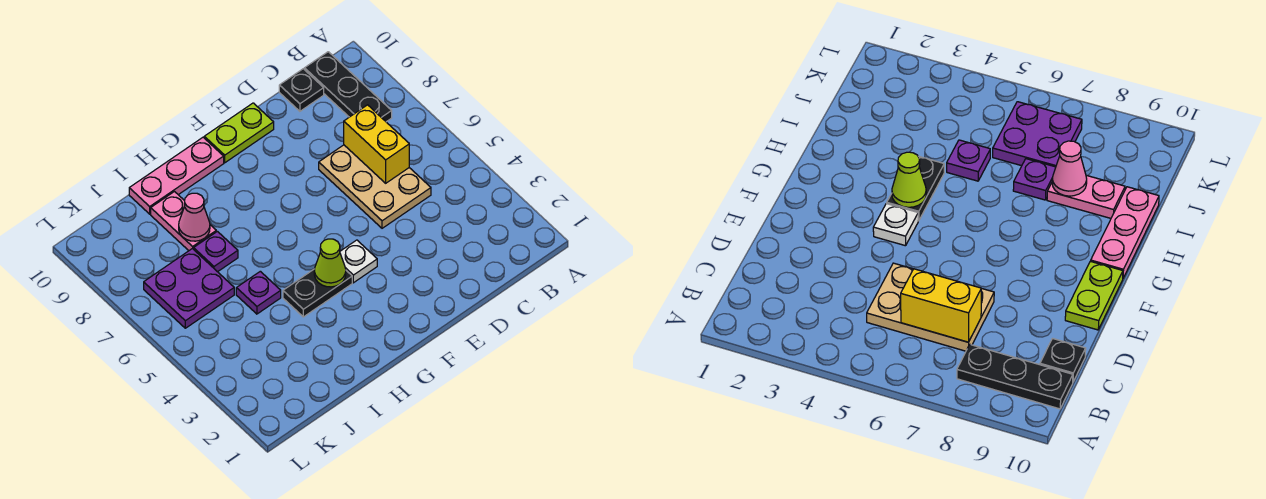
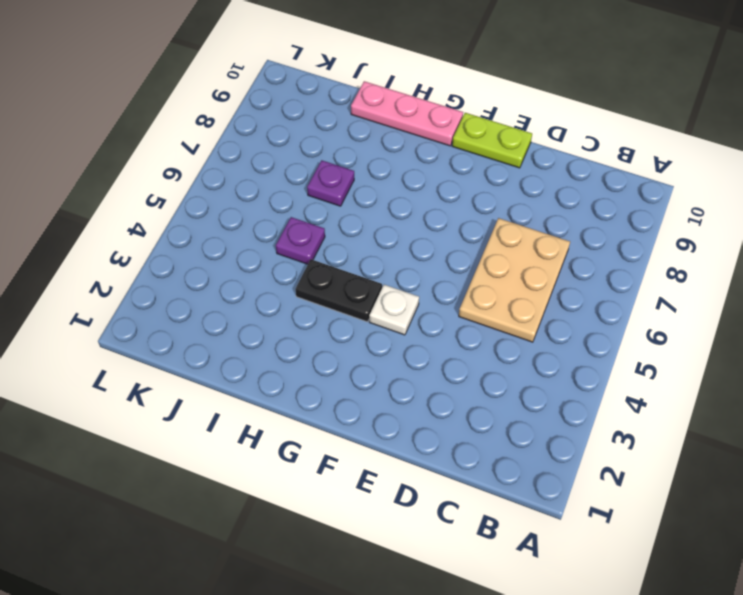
none -> black plate B8:B10 level 1
none -> black plate C10 level 1
none -> pink plate I8:I9 level 1

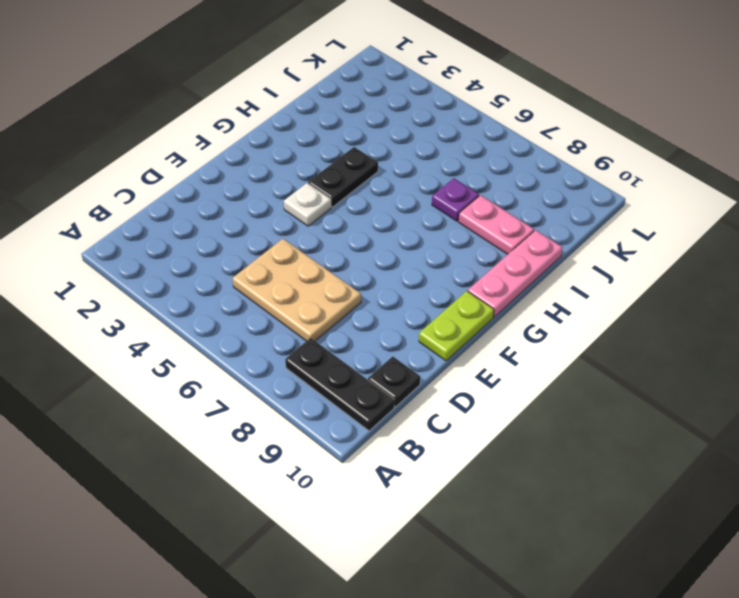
none -> purple plate I5 level 1
none -> purple plate J6:K7 level 1
none -> yellow brick C6:C7 level 2

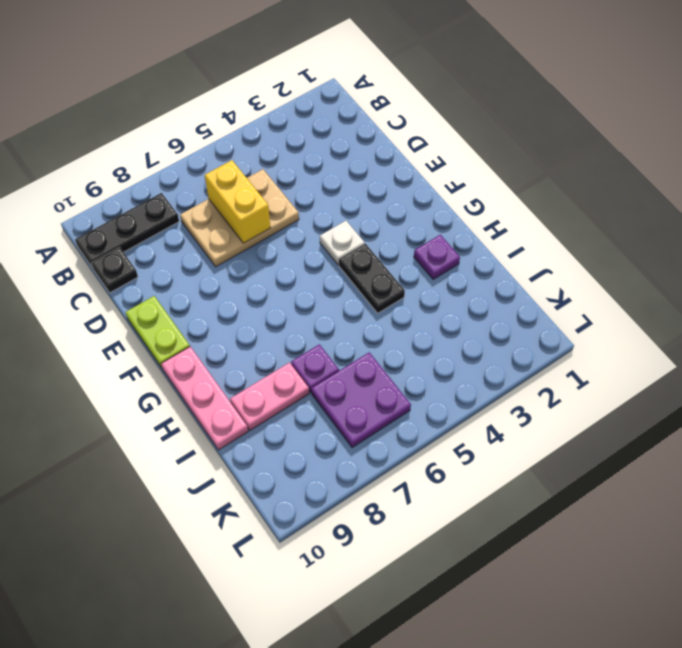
yellow brick C6:D6 level 2 -> yellow brick C6:C7 level 2
purple plate H2 level 1 -> purple plate I5 level 1
none -> lime cone G4 level 2
none -> pink cone I8 level 2

